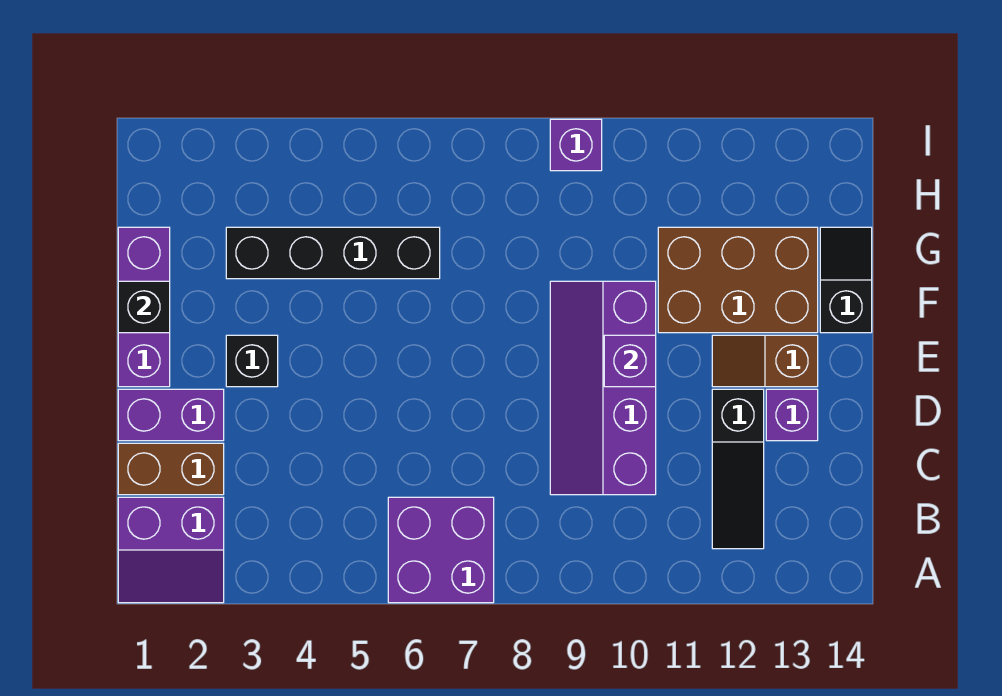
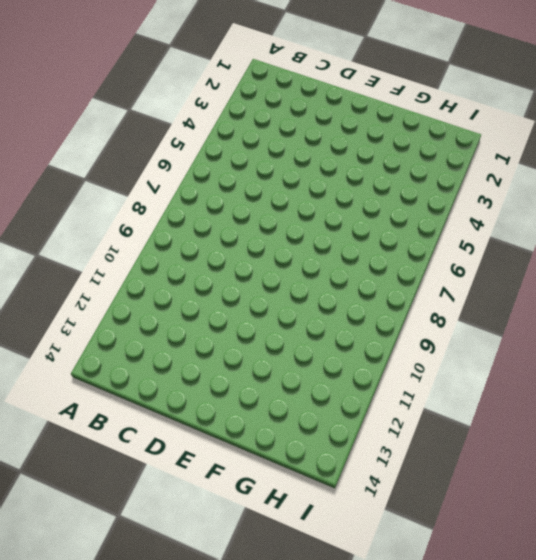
none -> purple slope A1:B2 level 1 top B
none -> purple brick A6:B7 level 1
none -> black slope B12:D12 level 1 top D

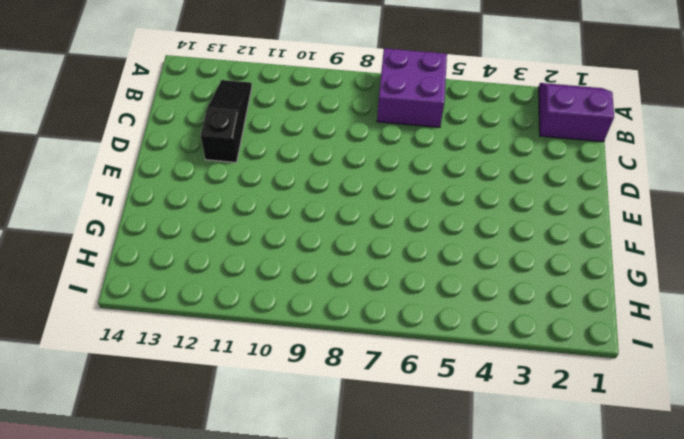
none -> brown brick C1:C2 level 1
none -> purple slope C9:F10 level 1 top 10
none -> purple brick D1:D2 level 1

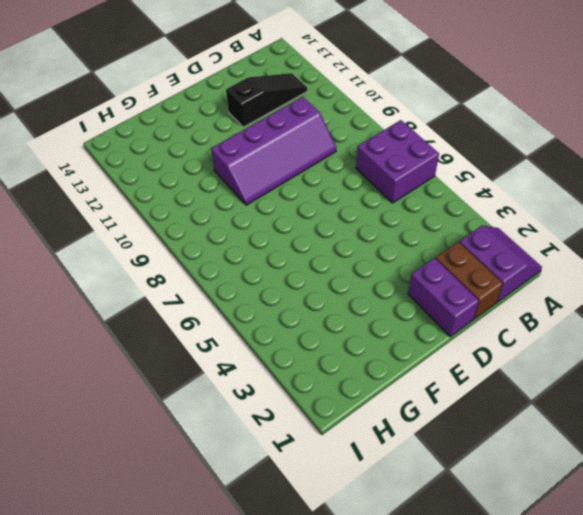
none -> purple brick D13 level 1
none -> purple brick E1:G1 level 1
none -> black brick E3 level 1

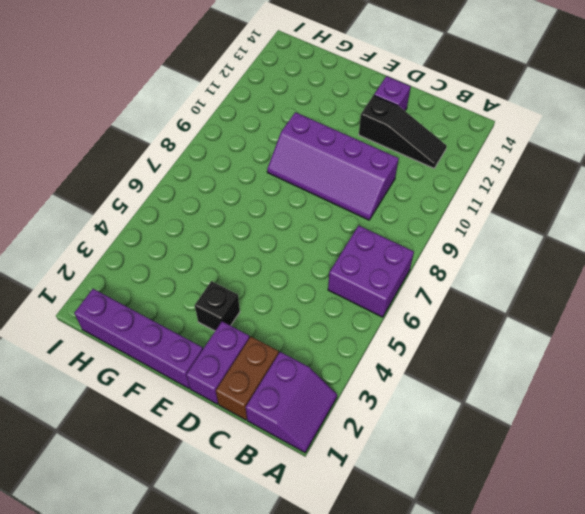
purple brick E1:H1 level 1 -> purple brick E1:G1 level 1
none -> brown slope E12:E13 level 1 top 13
none -> brown brick F11:G13 level 1
none -> black slope F14:G14 level 1 top F

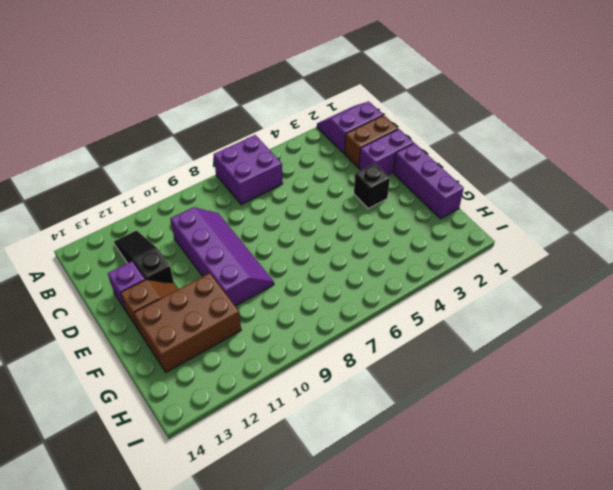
none -> black slope F14:G14 level 1 top F
none -> black brick G3:G6 level 1
none -> purple brick I9 level 1

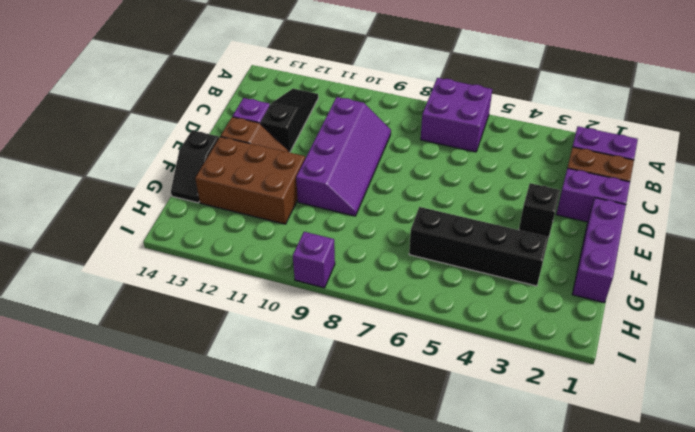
none -> purple brick E10 level 2
none -> black brick F1 level 2

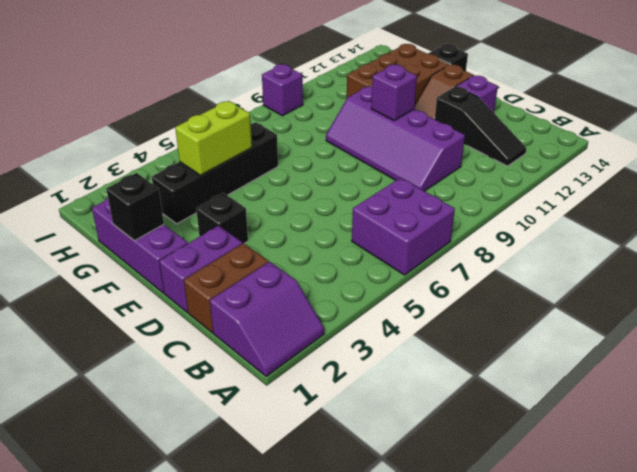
lime brick G4:G5 level 2 -> none

